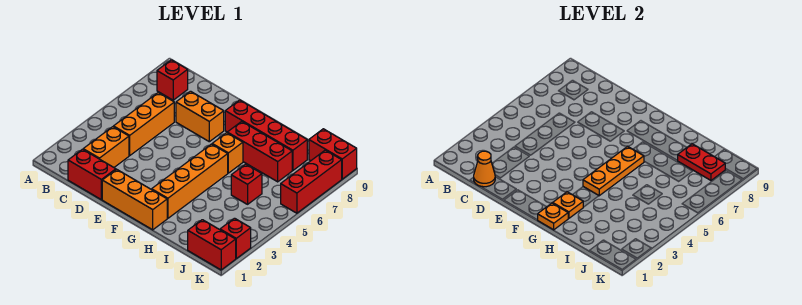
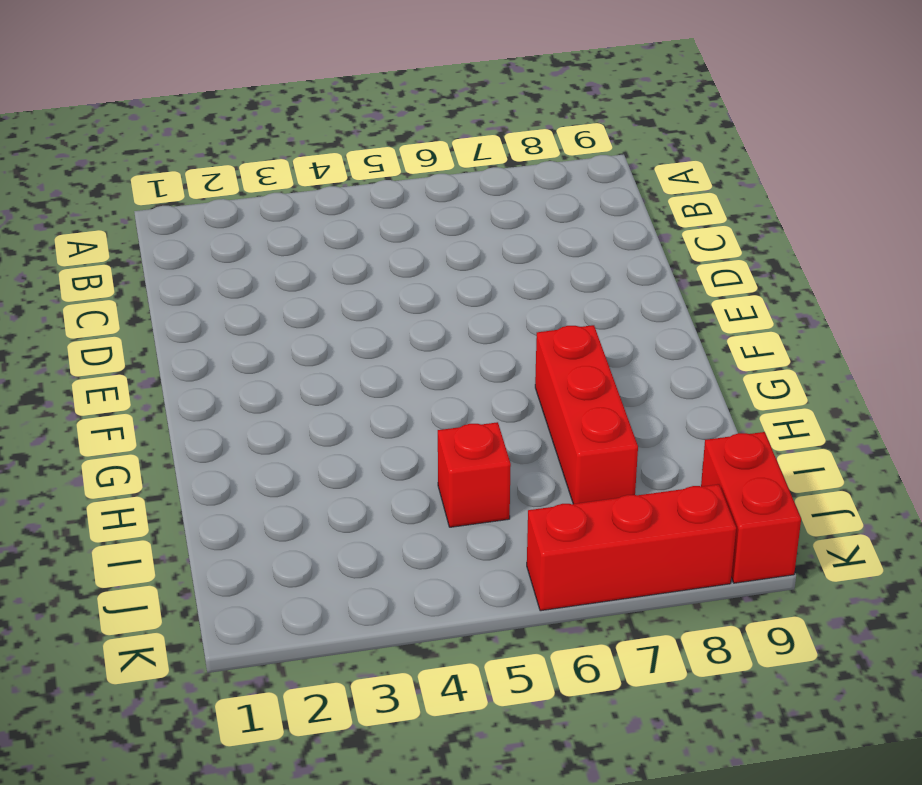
none -> red brick B8 level 1
none -> red brick C1:D1 level 1
none -> orange brick C2:C3 level 1

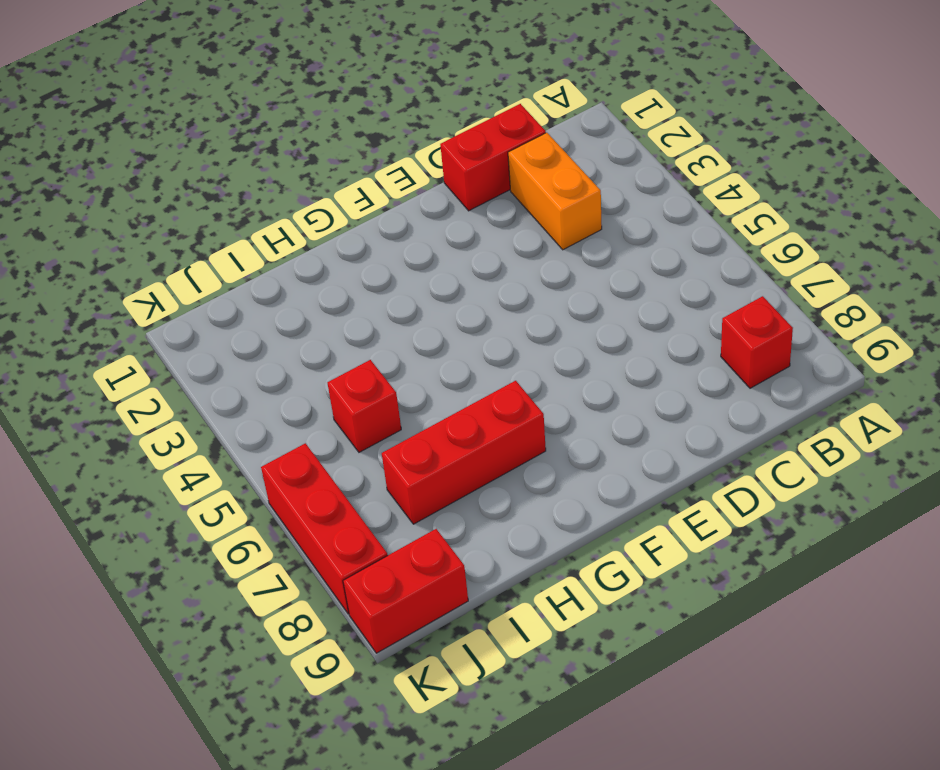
none -> orange brick C4:C6 level 1
none -> orange brick D7:E7 level 1
none -> orange brick E1:G1 level 1

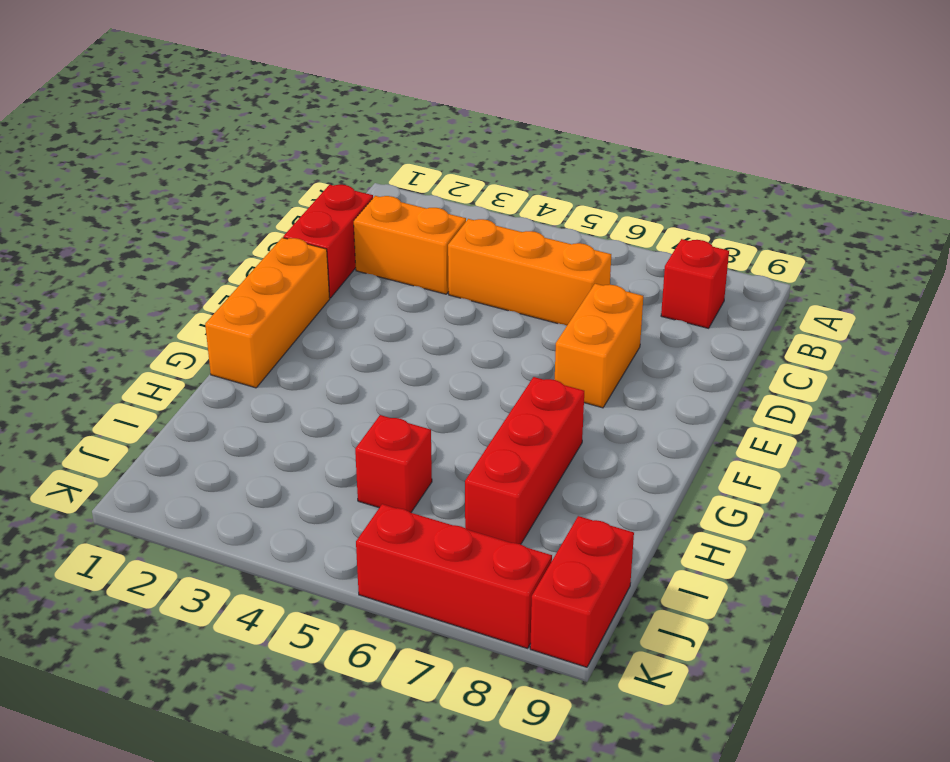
none -> red brick F8:I8 level 1
none -> orange brick G2:G5 level 1
none -> orange brick G6 level 1

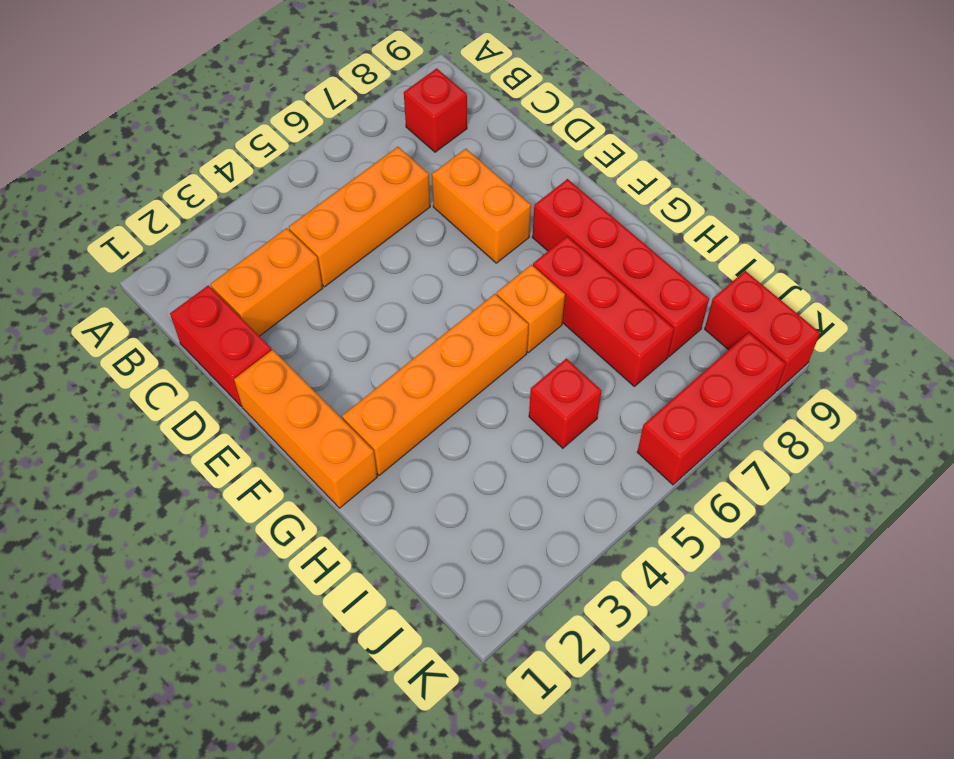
none -> red brick J1:K1 level 1
none -> red brick K2 level 1
none -> orange cone C1 level 2

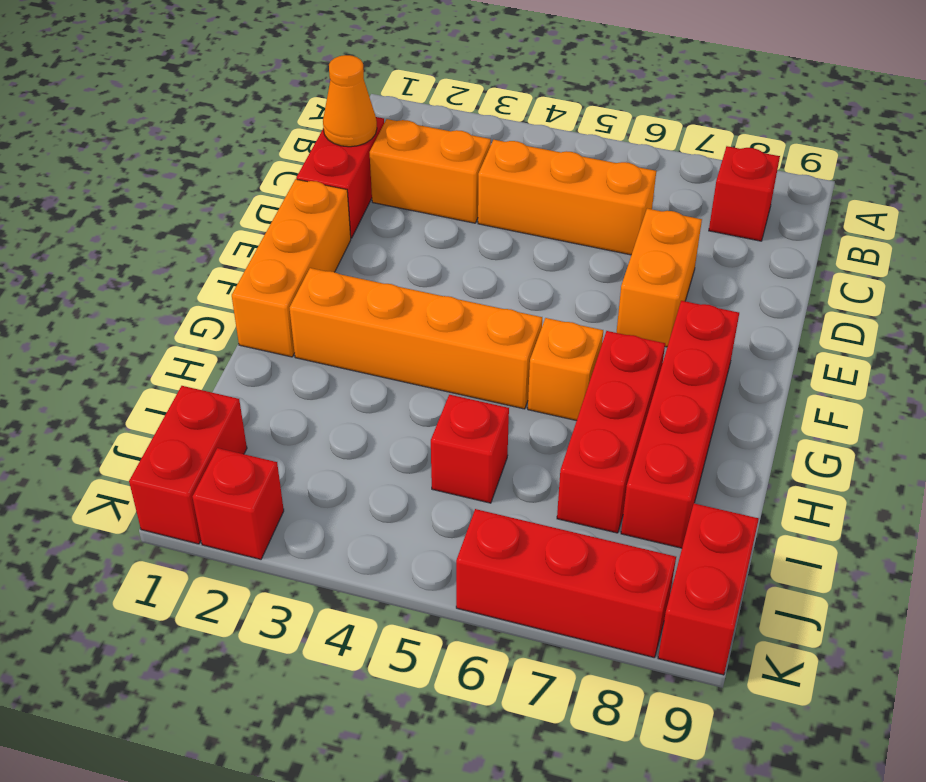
none -> orange plate G1 level 2
none -> orange plate G2 level 2
none -> orange plate G4:G6 level 2

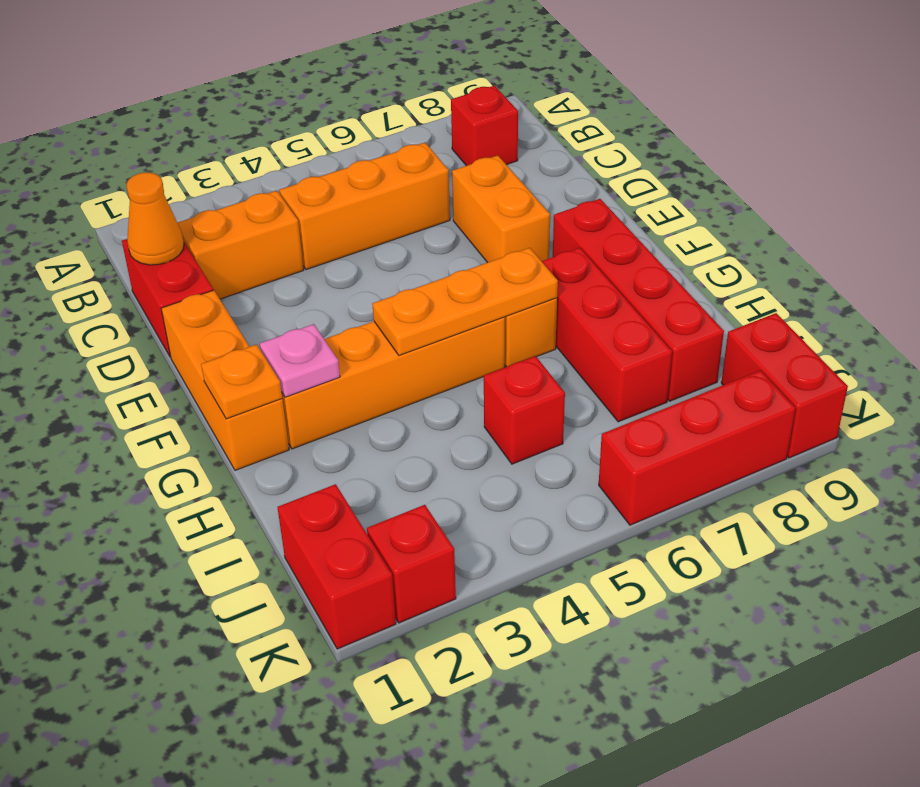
pink plate G2 level 2 -> orange plate G2 level 2
none -> red plate I8:J8 level 2

